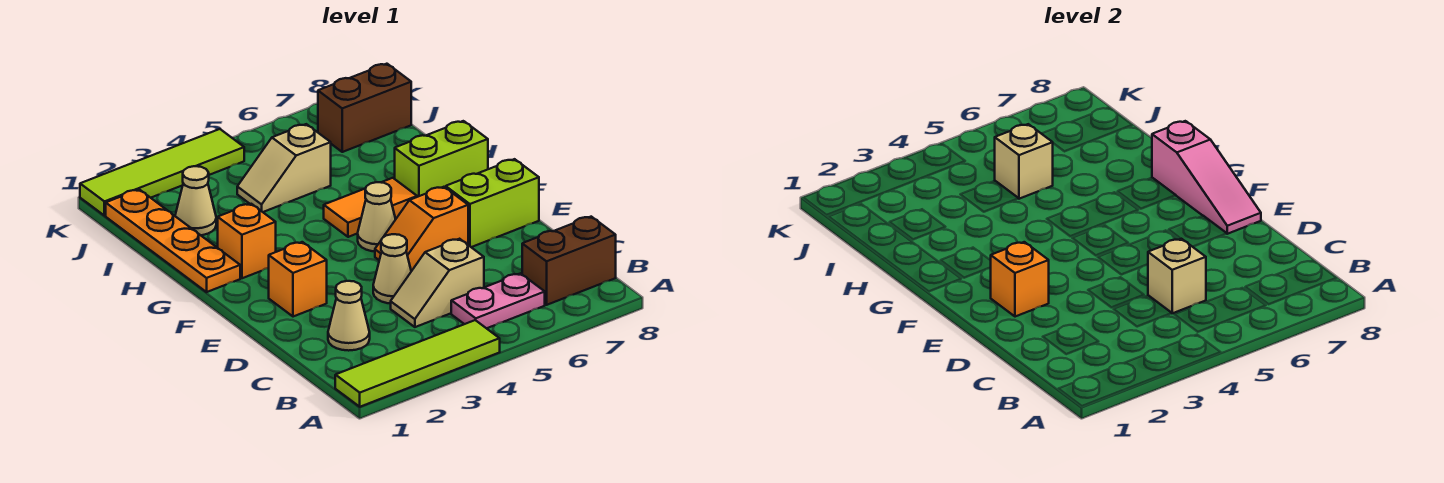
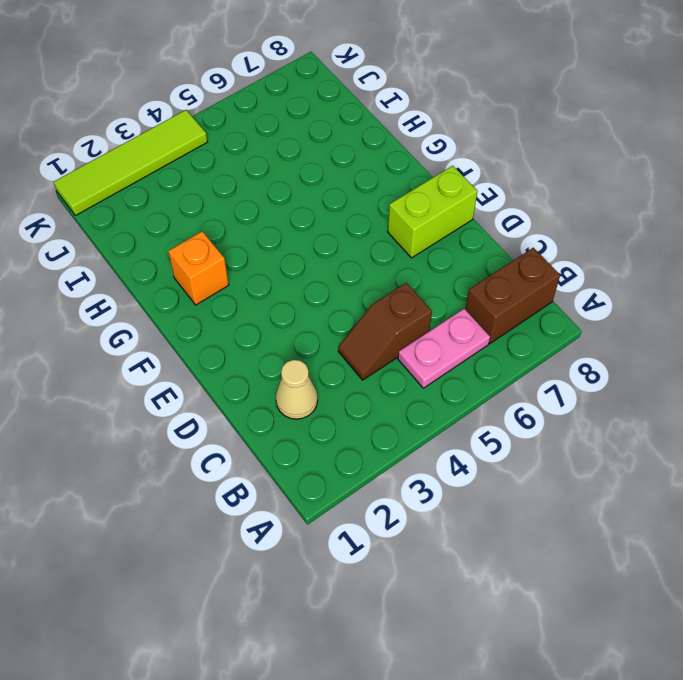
brown slope C4:C5 level 1 top 5 -> tan slope C4:C5 level 1 top 5
none -> lime tile A1:A4 level 1
none -> tan cone D4 level 1
none -> orange brick E2 level 1

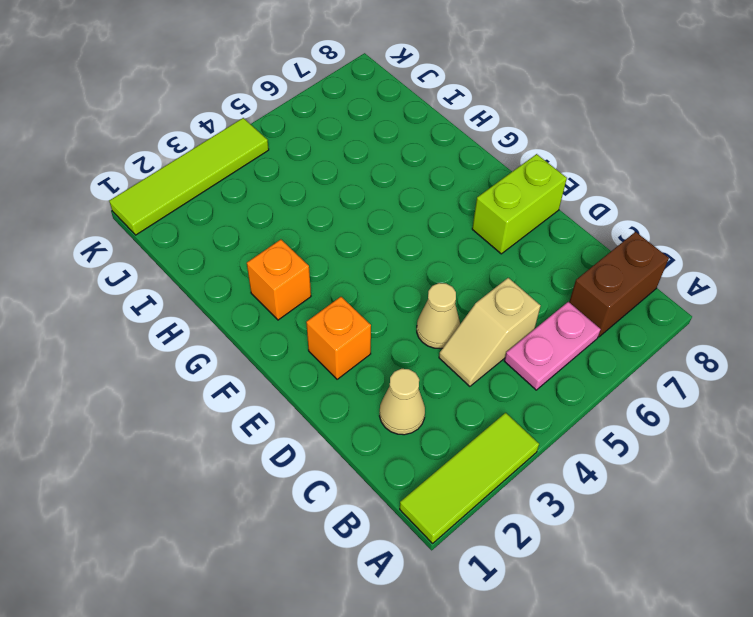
lime tile A1:A3 level 1 -> lime tile A1:A4 level 1
none -> orange slope E5:E6 level 1 top 6
none -> tan cone F5 level 1
none -> orange plate G1:J1 level 1

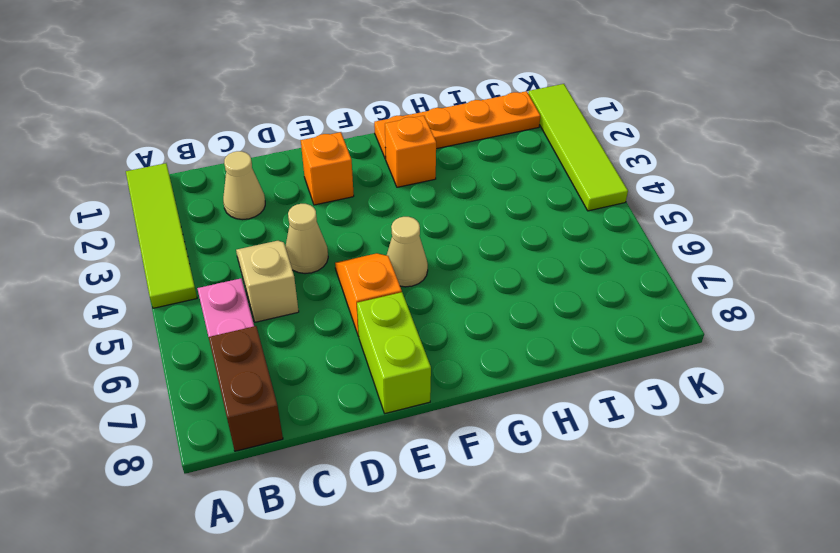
none -> orange tile G5:G6 level 1
none -> lime brick G7:G8 level 1
none -> tan cone I2 level 1

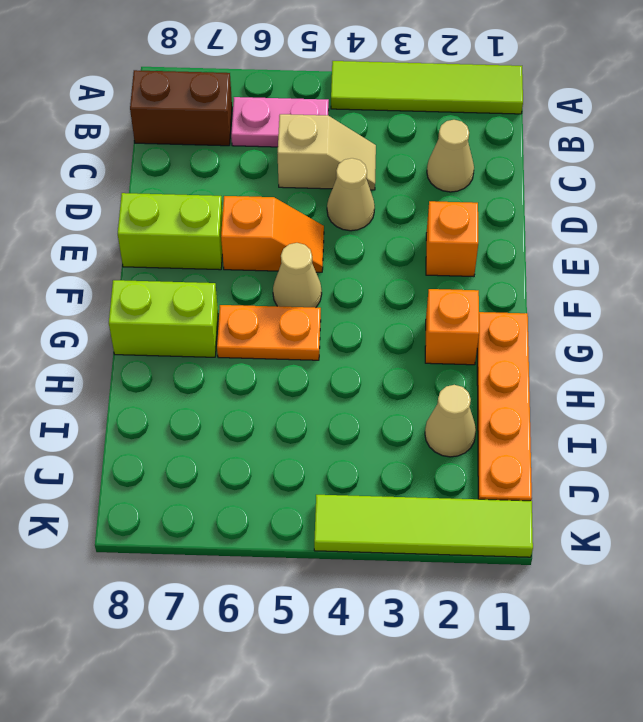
orange plate G5:G6 level 1 -> orange tile G5:G6 level 1
none -> tan slope I4:I5 level 1 top 5
none -> brown brick J7:J8 level 1
none -> tan brick C5 level 2

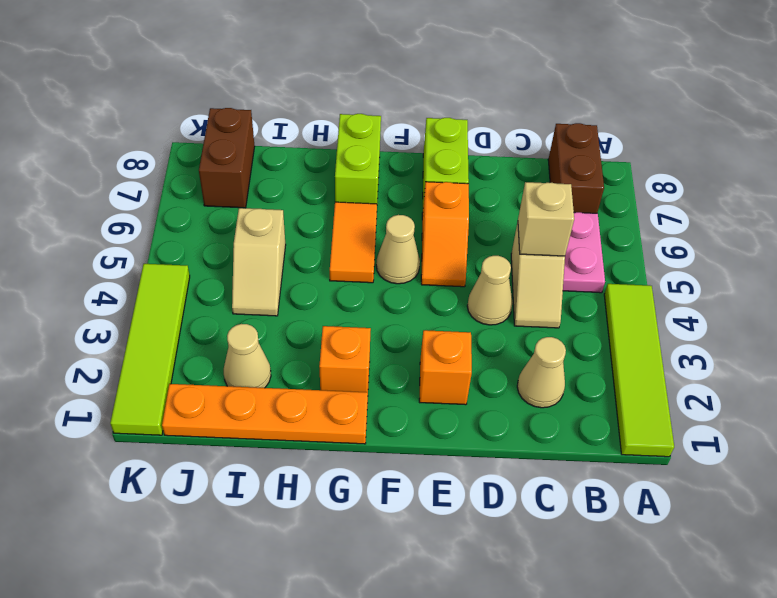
none -> orange brick E2 level 2
none -> pink slope E8:G8 level 2 top G
none -> tan brick I5 level 2

